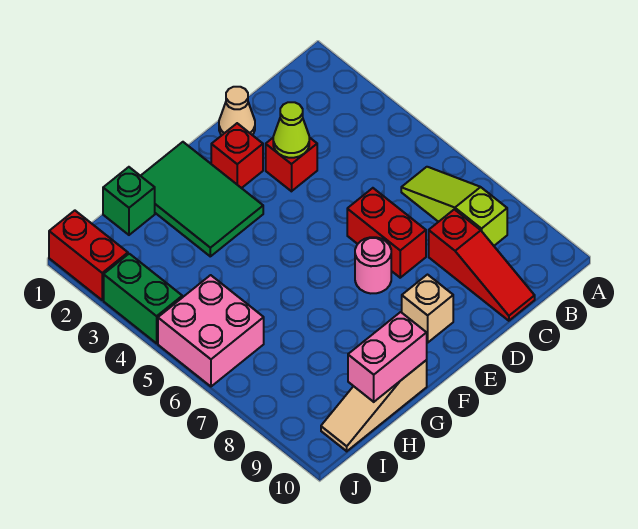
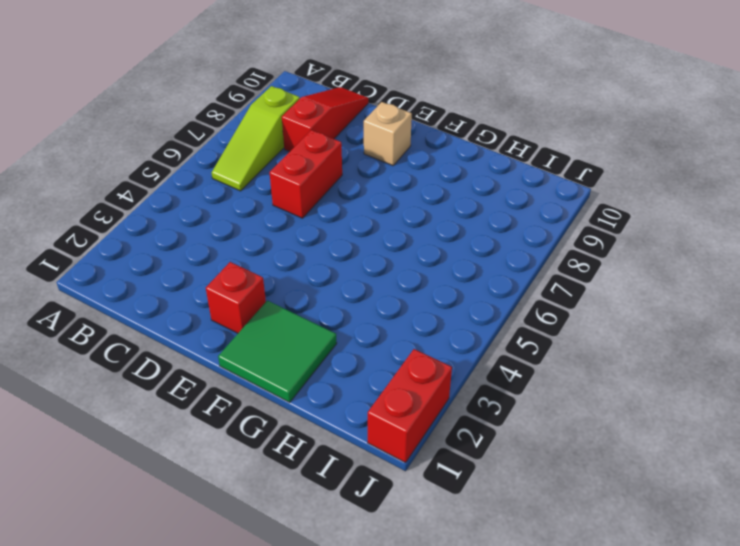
green tile F1:G2 level 1 -> green tile F1:G3 level 1
none -> tan cone D1 level 1
none -> red brick D3 level 1
none -> pink round brick E7 level 1

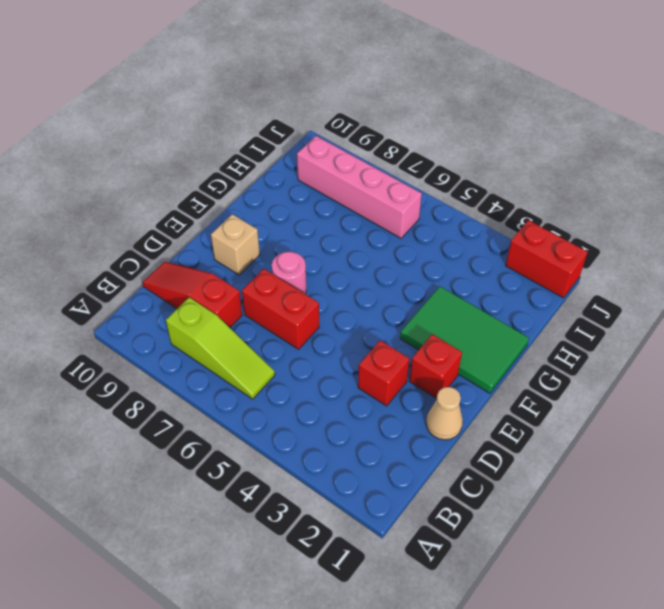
pink brick I6:I9 level 1 -> pink brick I5:J6 level 1
none -> tan slope G10:I10 level 1 top G
none -> green brick H1 level 1
none -> green brick J3:J4 level 1

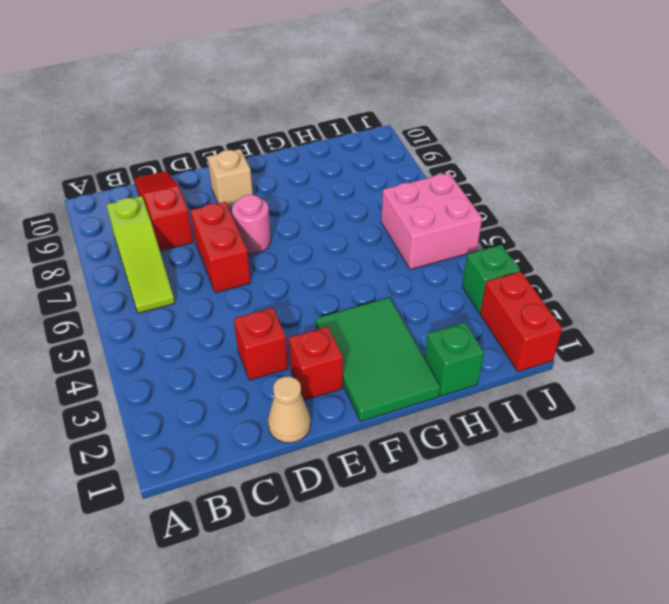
green brick J3 level 1 -> green brick J3:J4 level 1
none -> tan slope G10:I10 level 1 top G
none -> lime cone D3 level 2
none -> pink brick G10:H10 level 2

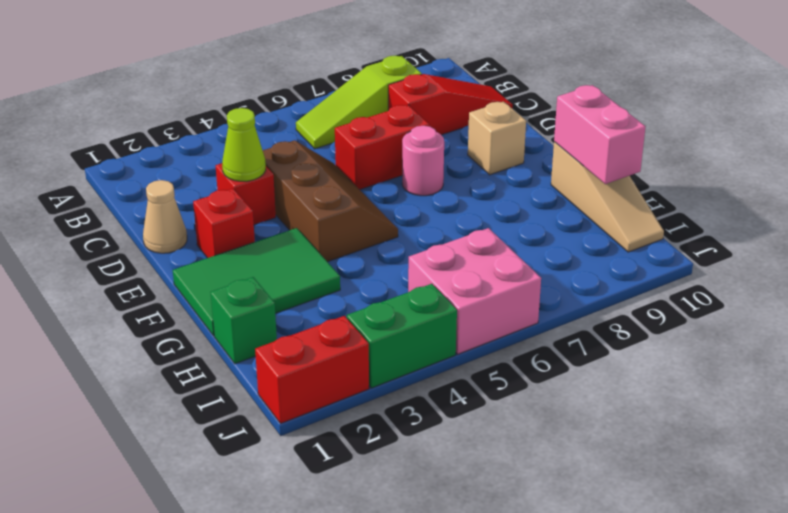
brown slope D4:F5 level 1 top 4 -> none

